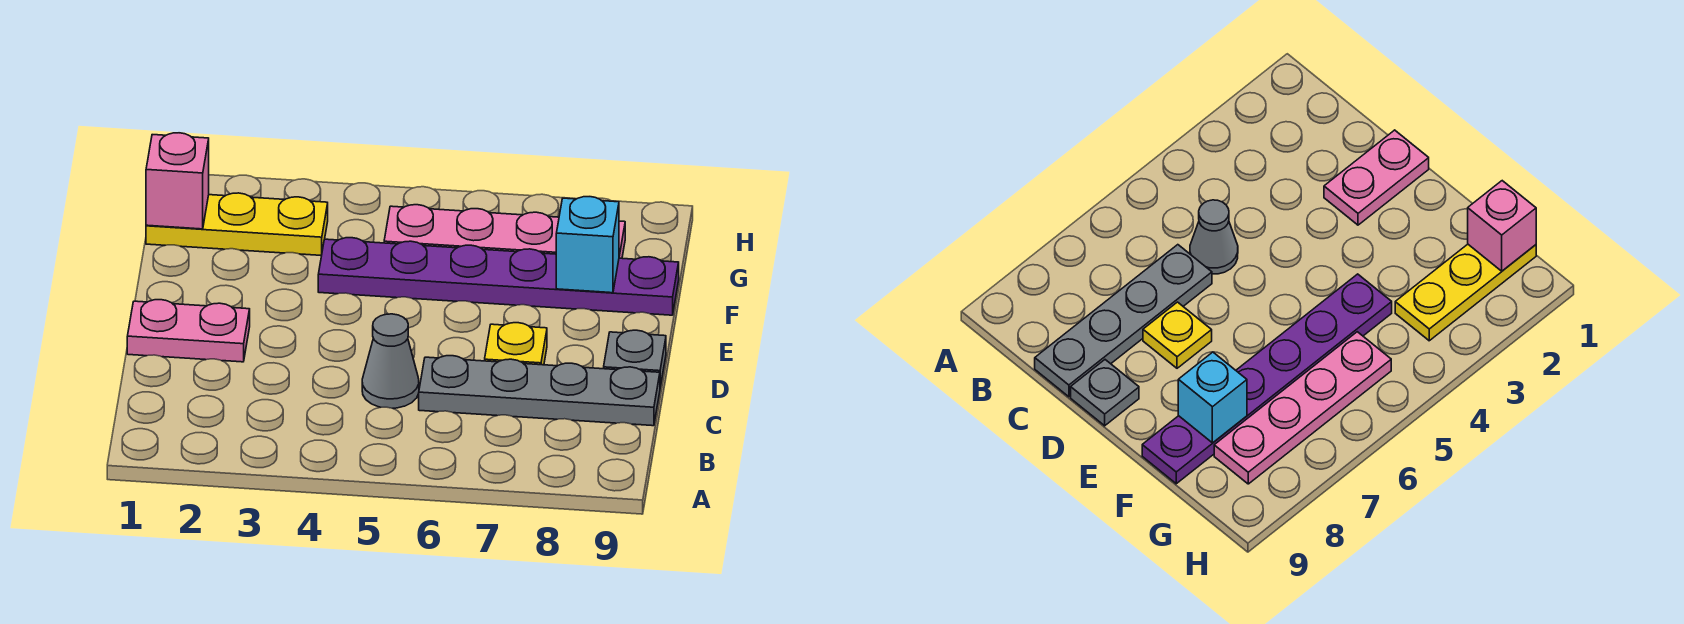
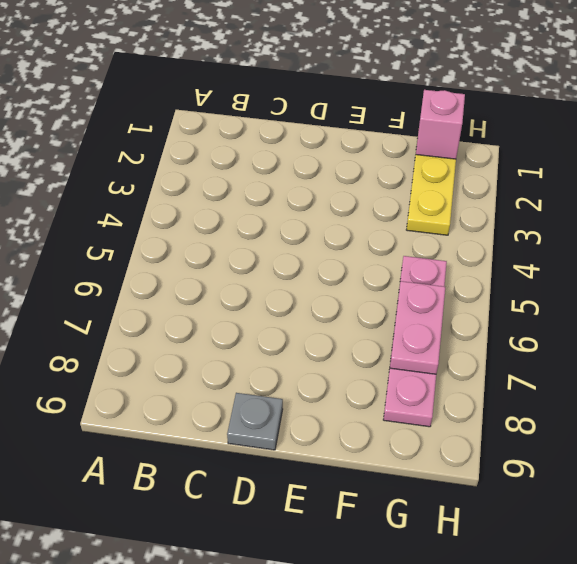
pink plate G6:G7 level 2 -> pink plate D1:D2 level 1
none -> grey cone C5 level 1
none -> grey plate C6:C9 level 1

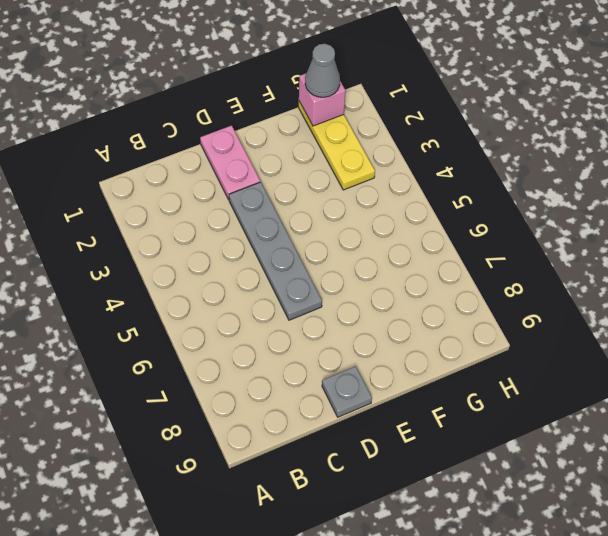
grey plate D3:D6 level 1 -> grey plate C6:C9 level 1
grey cone G1 level 3 -> grey cone C5 level 1
none -> yellow plate D7 level 1
none -> purple plate F4:F9 level 1

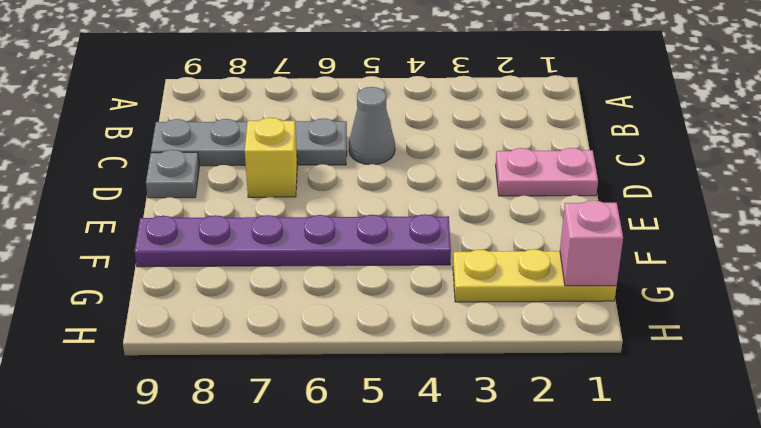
yellow brick D7 level 1 -> yellow plate D7 level 1
none -> pink plate G5:G8 level 1
none -> cyan brick F8 level 2

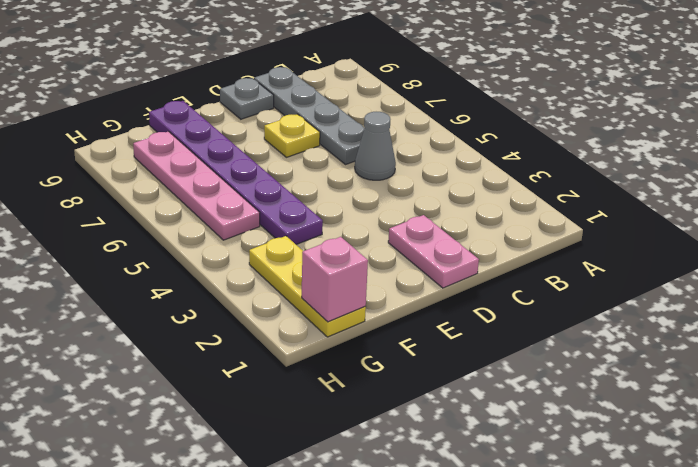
none -> cyan brick F8 level 2

